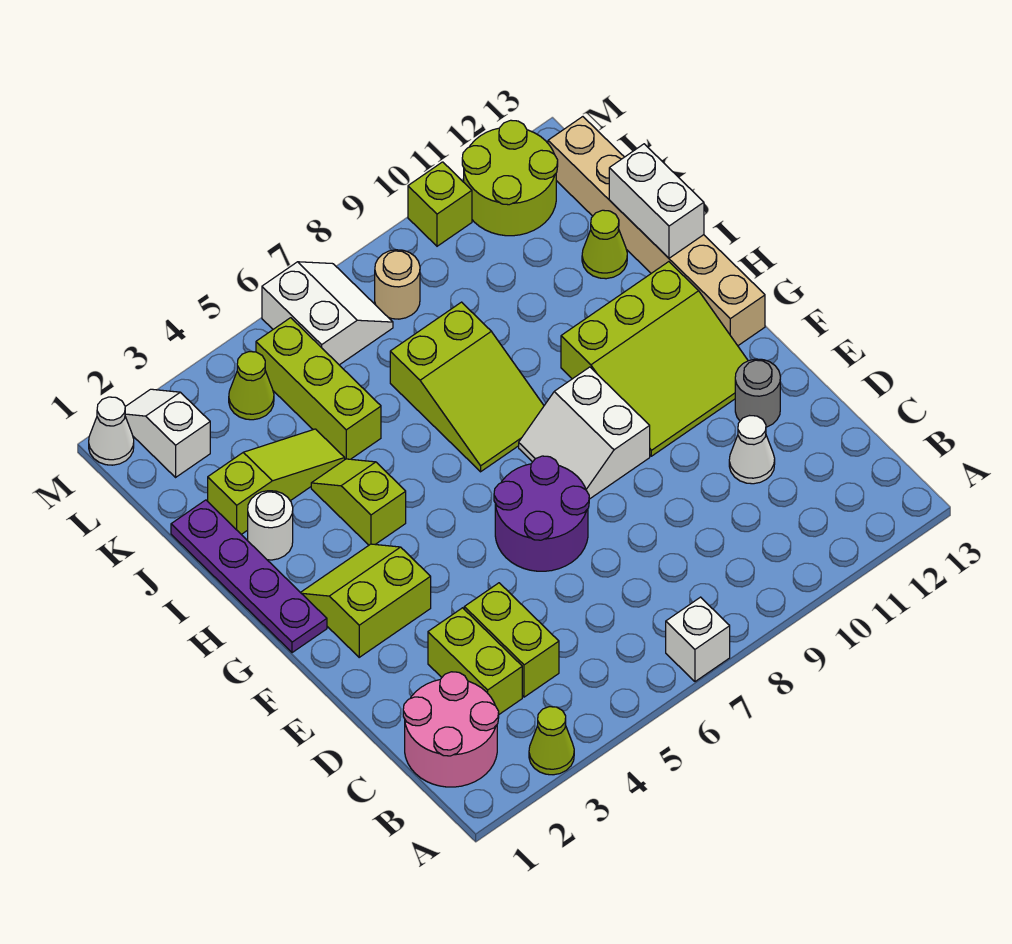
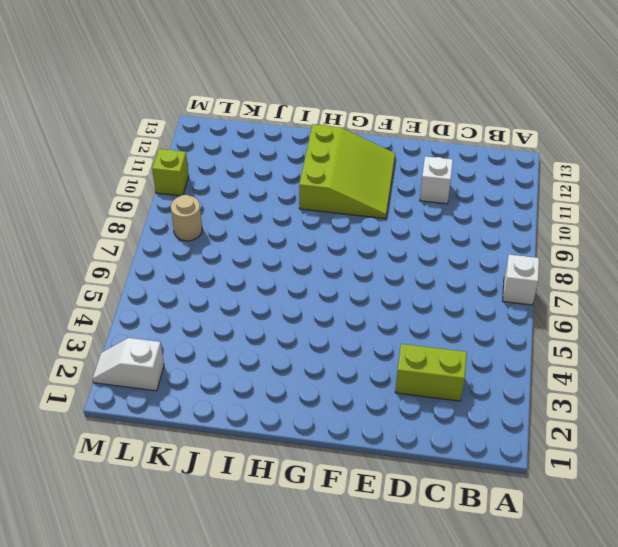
white brick D11 level 1 -> white cone D11 level 1
none -> lime cone A3 level 1
none -> pink round brick B1:C2 level 1
none -> lime brick C4:D4 level 1

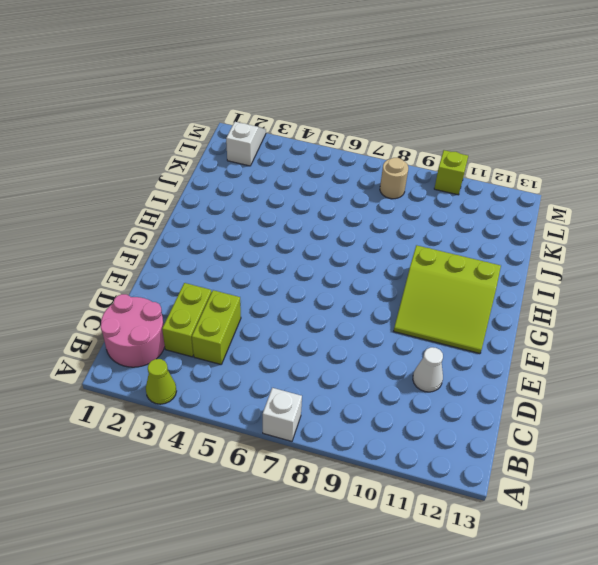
none -> purple round brick E6:F7 level 1
none -> grey round brick E12 level 1
none -> lime slope F2:G3 level 1 top F

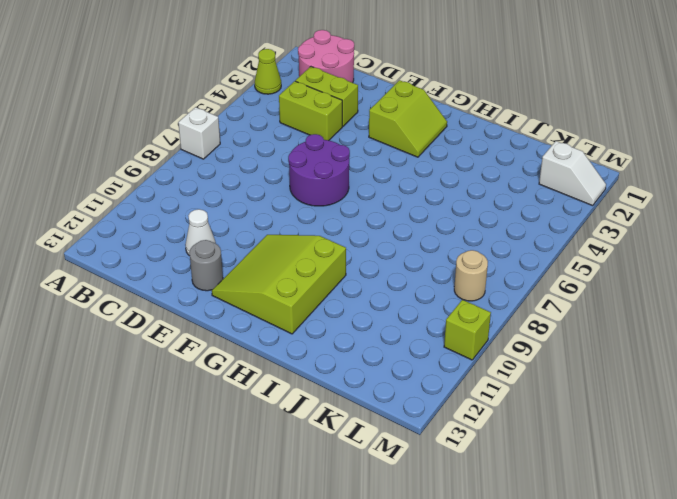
none -> white slope F8:G9 level 1 top 9
none -> purple plate G1:J1 level 1
none -> tan brick G13:L13 level 1

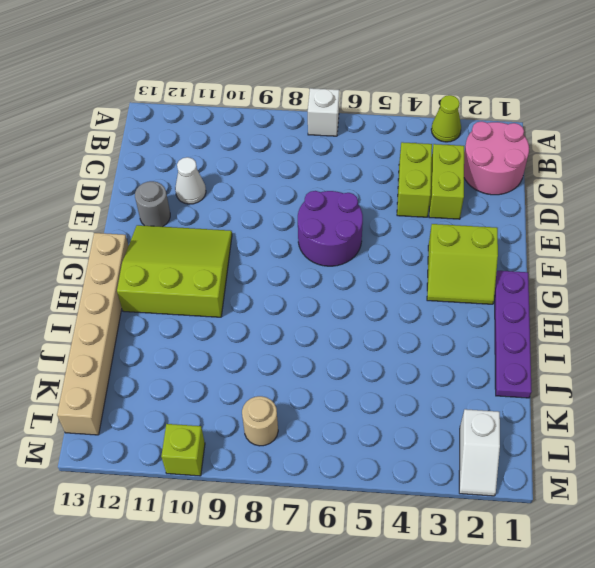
none -> white slope F8:G9 level 1 top 9
none -> lime slope H4:I4 level 1 top H
none -> lime slope H7:J8 level 1 top J

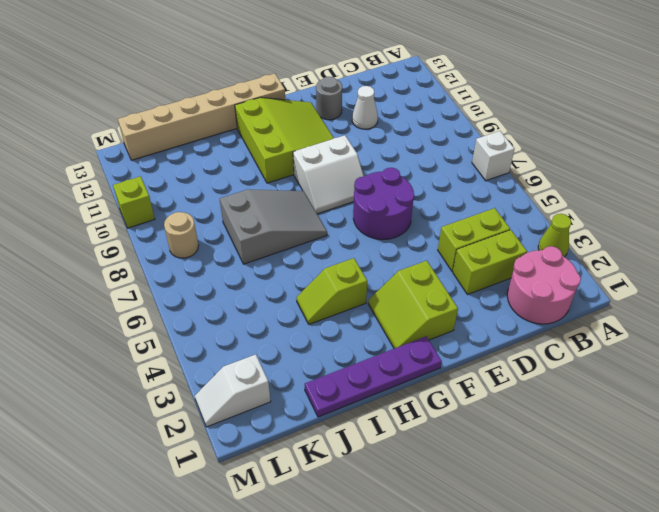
grey slope H7:J8 level 1 top J -> lime slope H7:J8 level 1 top J
none -> white round brick I2 level 1
none -> lime slope J2:J4 level 1 top 2
none -> lime brick J5:L5 level 1

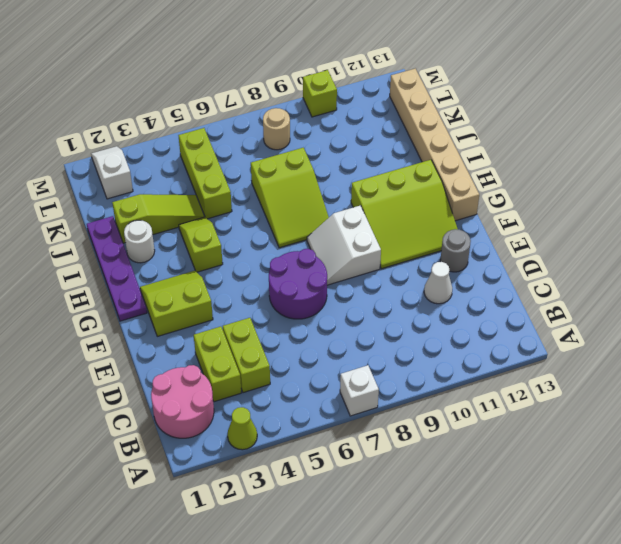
none -> lime cone J12 level 1
none -> lime cone L4 level 1
none -> white slope L6:M7 level 1 top 6

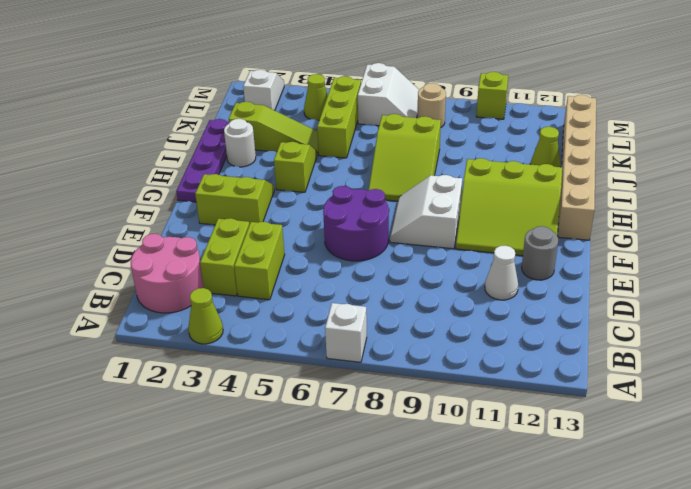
none -> lime round brick L11:M12 level 1
none -> white cone M1 level 1
none -> white brick I13:J13 level 2

